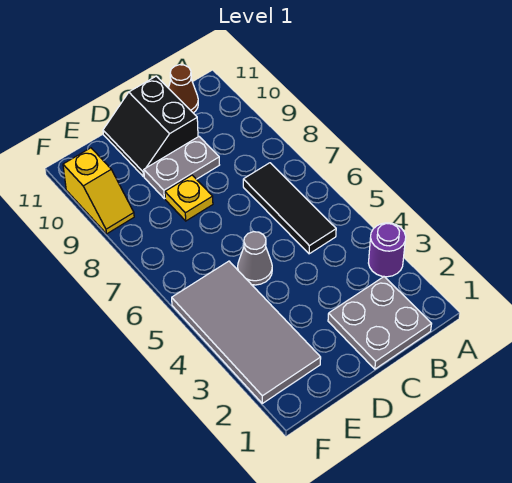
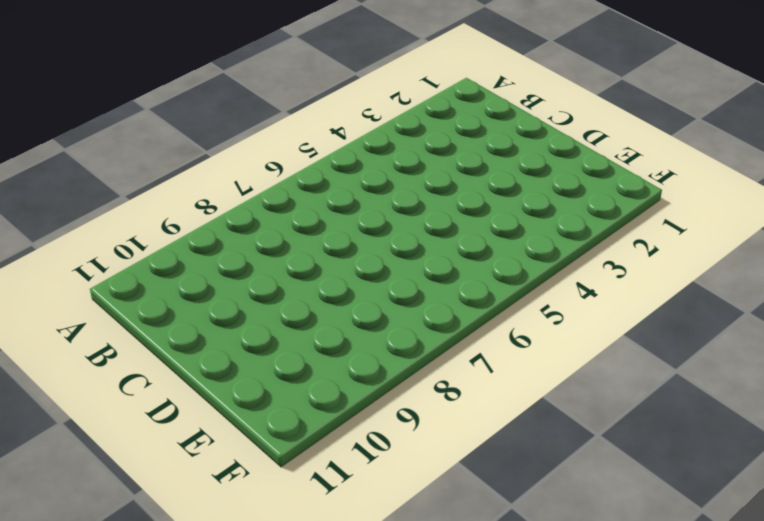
none -> purple round brick A3 level 1
none -> grey plate B1:C2 level 1

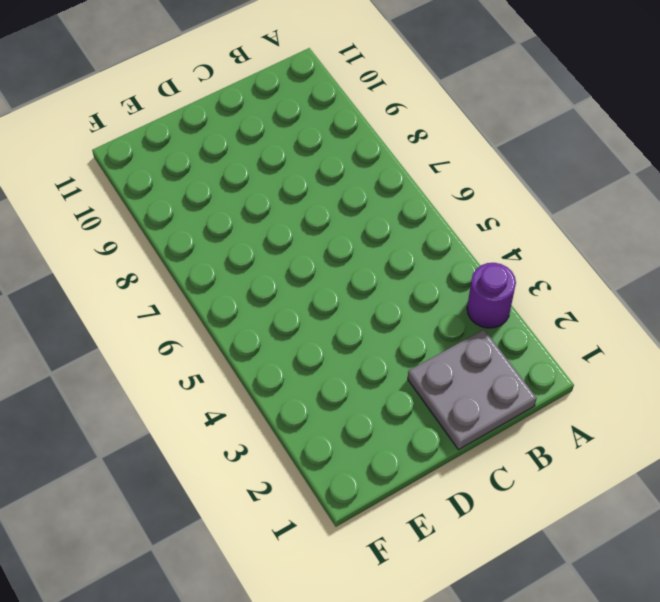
none -> black tile B5:B7 level 1
none -> brown cone B11 level 1

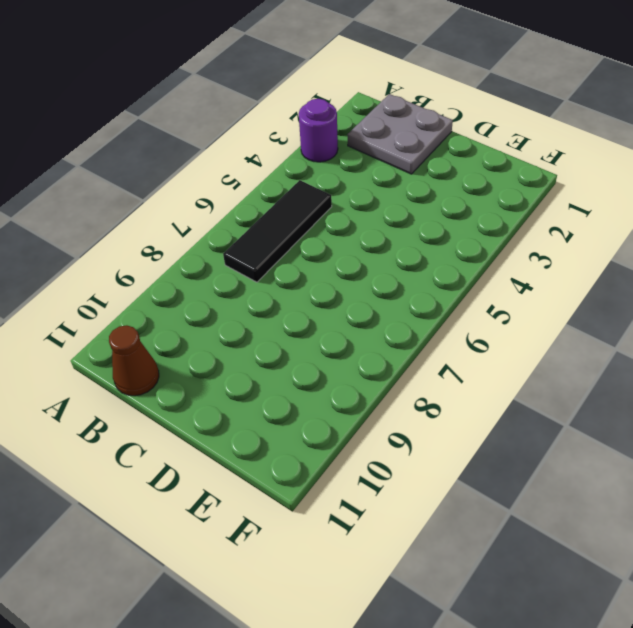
none -> grey plate C9:D9 level 1
none -> black slope C10:D11 level 1 top C

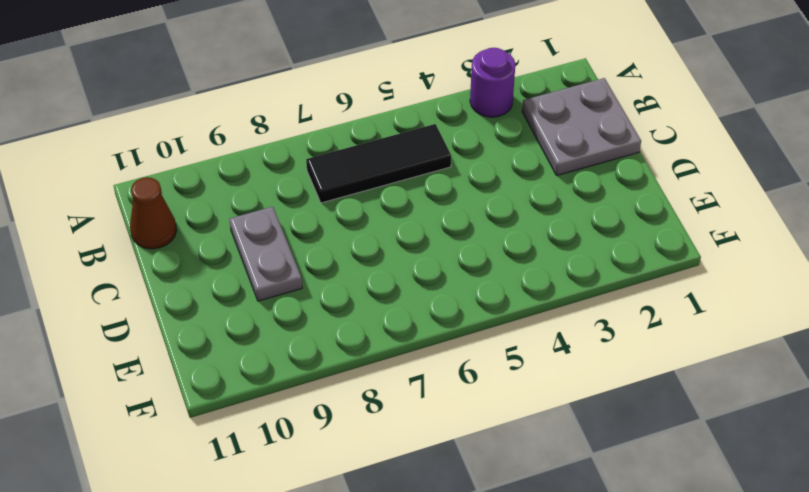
none -> black slope C10:D11 level 1 top C
none -> grey cone D5 level 1

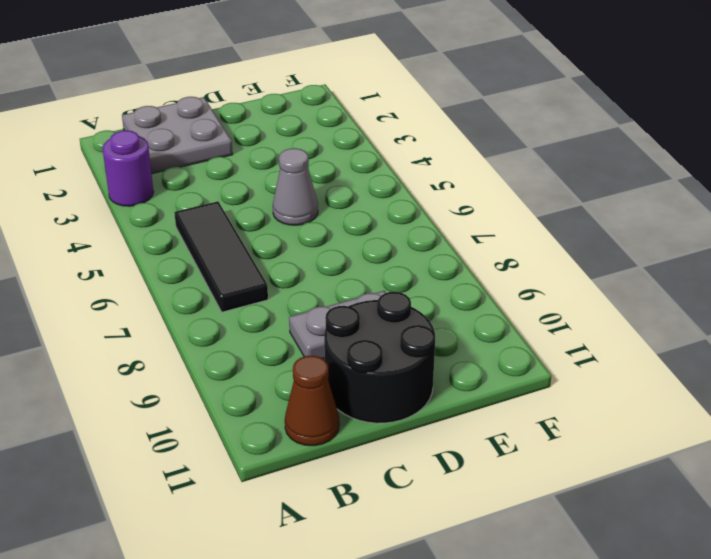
black round brick C10:D11 level 1 -> black slope C10:D11 level 1 top C
none -> yellow plate D8 level 1
none -> grey tile E2:F5 level 1

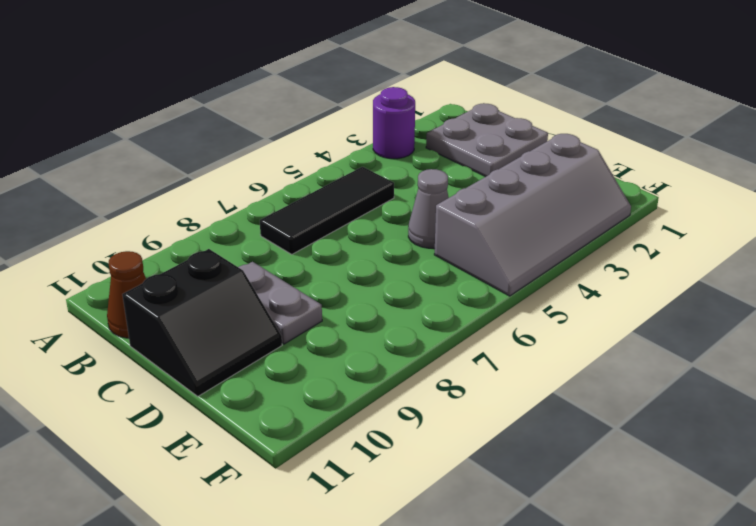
grey slope E2:F5 level 1 top E -> grey tile E2:F5 level 1
none -> yellow plate D8 level 1
none -> yellow slope F9:F10 level 1 top 10

